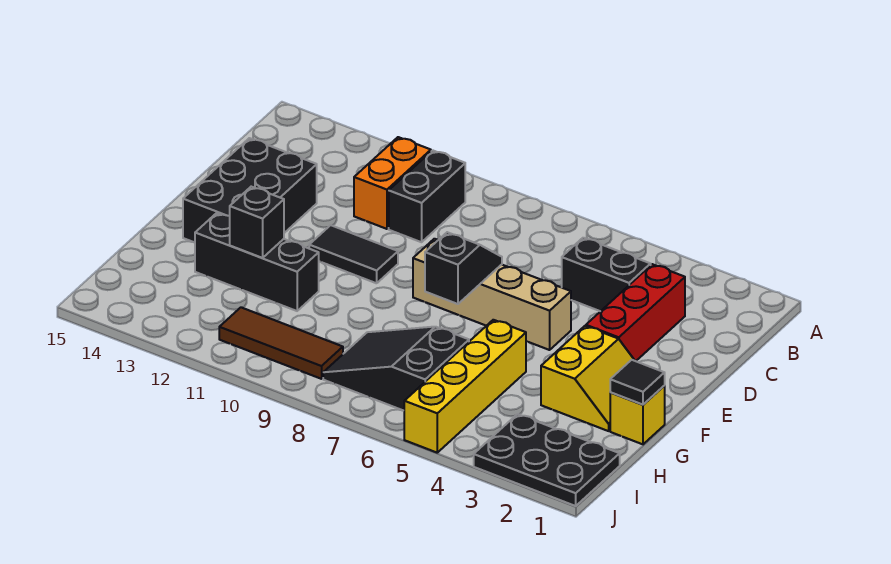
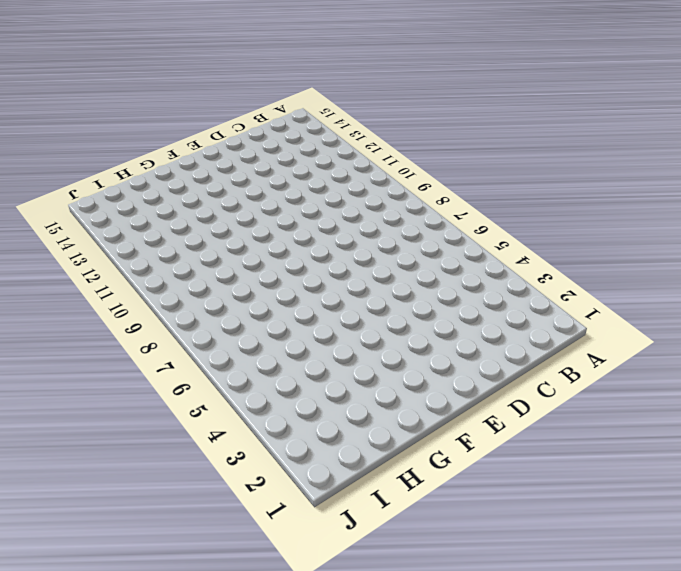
none -> black brick B10:C10 level 1
none -> orange brick B11:C11 level 1
none -> red brick C3:E3 level 1

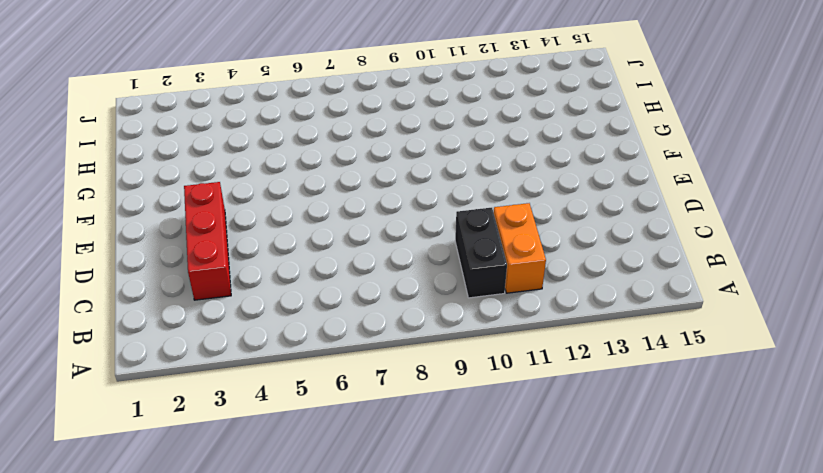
none -> black brick C4:C5 level 1
none -> black brick D13:F14 level 1
none -> tan brick E5:E8 level 1

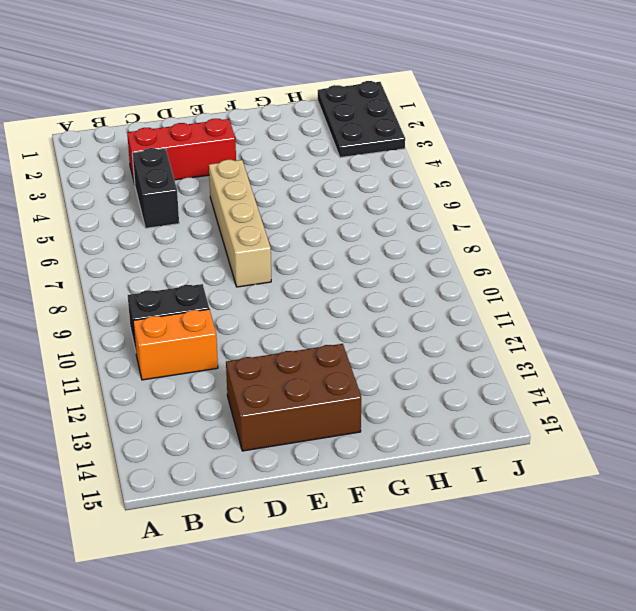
brown brick D13:F14 level 1 -> black brick D13:F14 level 1
none -> black tile E10:E11 level 1
none -> yellow slope F2:G3 level 1 top 3
none -> yellow brick G1 level 1

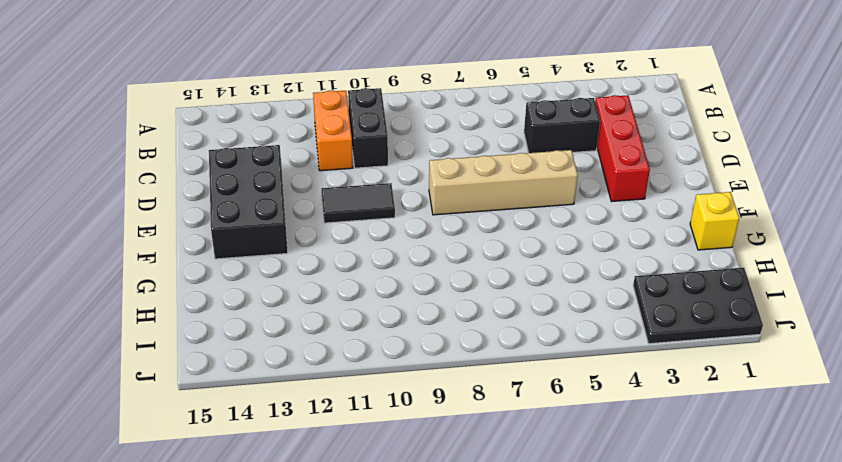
none -> yellow slope F2:G3 level 1 top 3
none -> yellow brick G5:J5 level 1
none -> black brick G11:G13 level 1

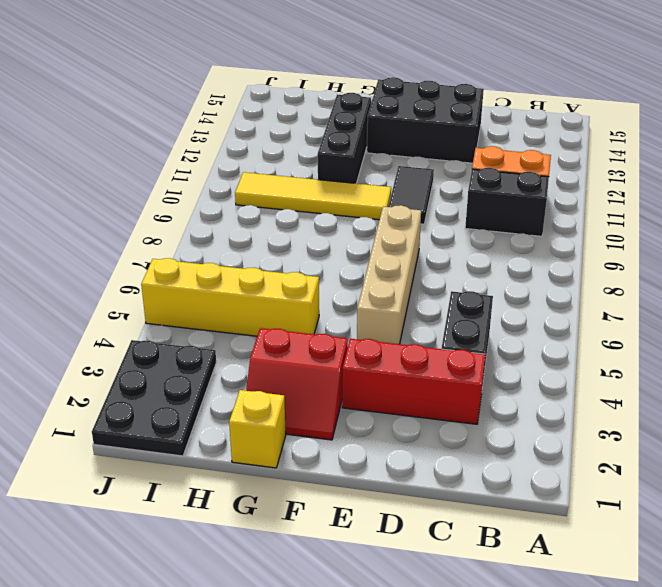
red slope F2:G3 level 1 top 3 -> yellow slope F2:G3 level 1 top 3
yellow tile F10:I10 level 1 -> brown tile I9:I11 level 1
none -> black slope H6:I8 level 1 top 6
none -> black slope E7:F7 level 2 top F
none -> black tile G1 level 2

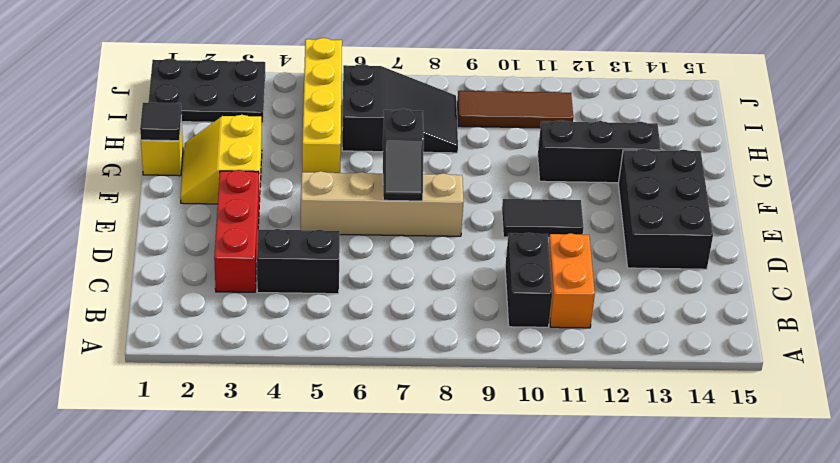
none -> black brick G12 level 2

